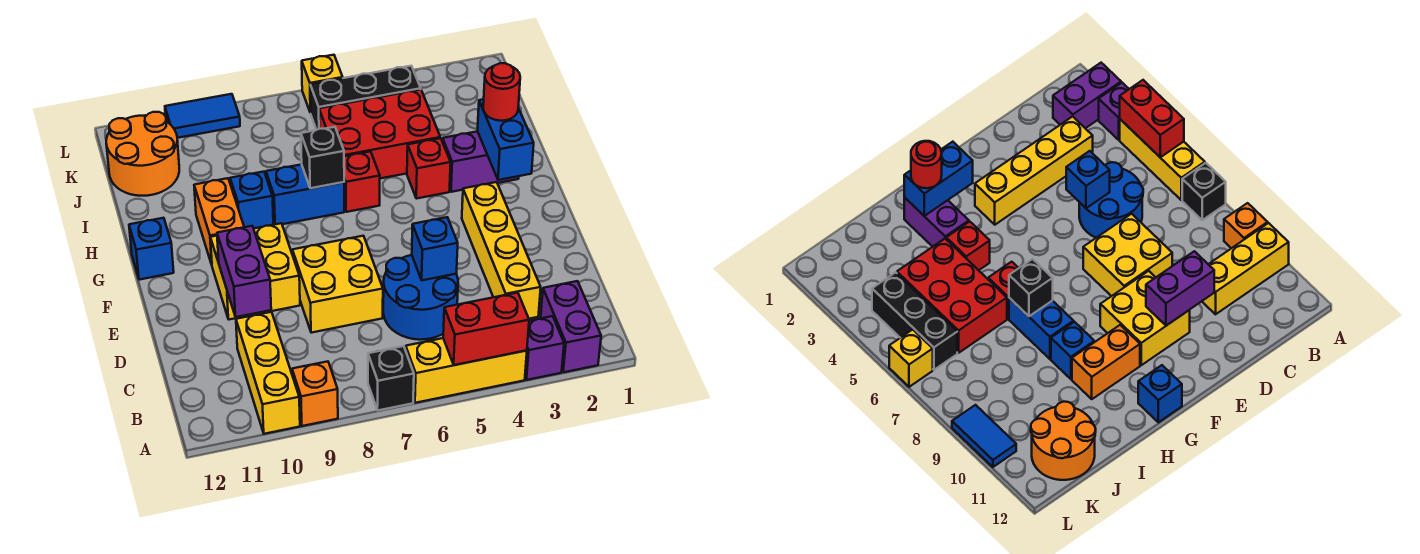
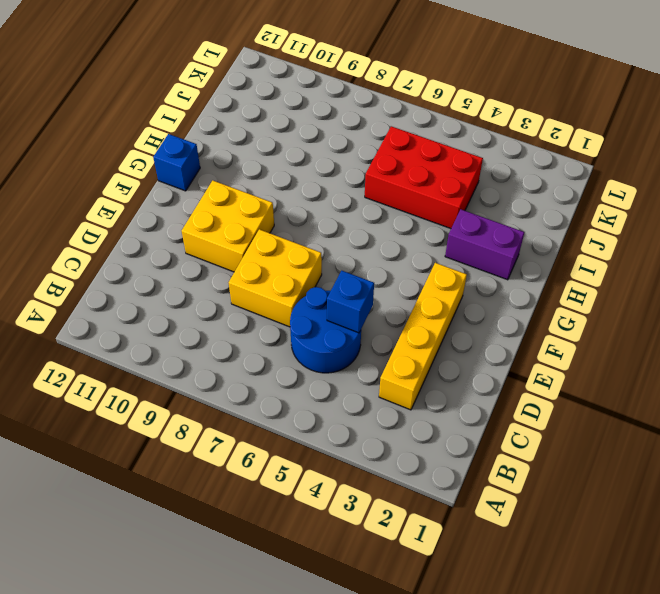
none -> purple brick A2:B2 level 1
none -> purple brick A3 level 1
none -> yellow brick A4:A6 level 1

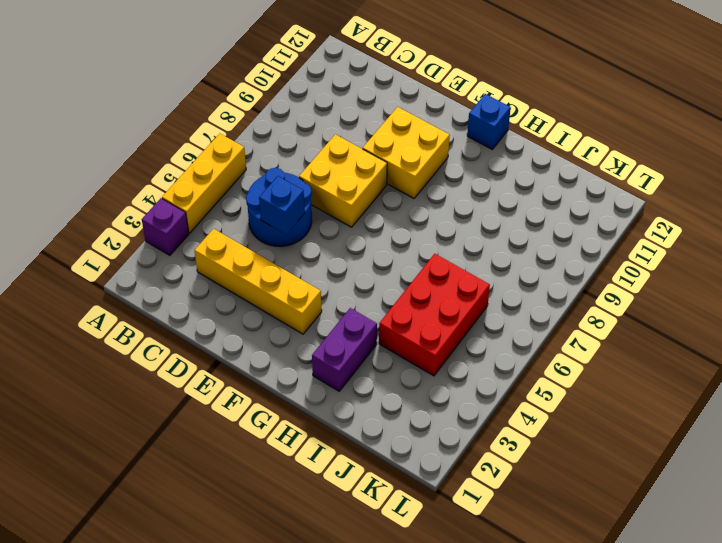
none -> purple brick A2:B2 level 1
none -> black brick A7 level 1
none -> orange brick A9 level 1

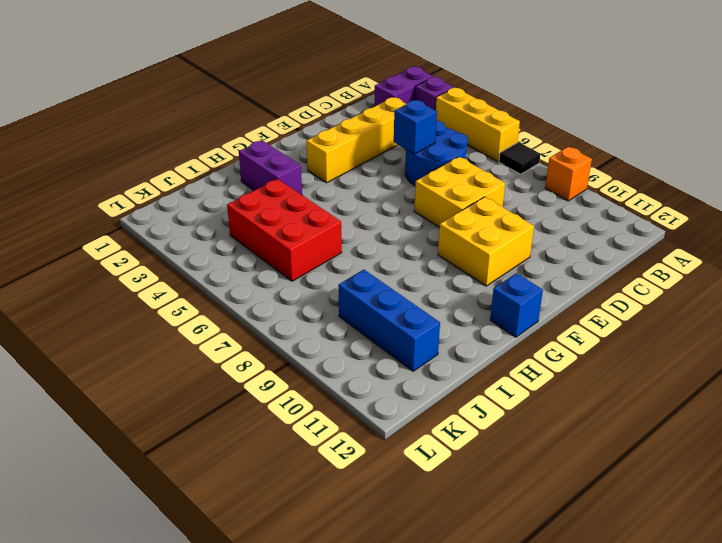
black tile A7 level 1 -> black brick A7 level 1
blue brick J9:J11 level 1 -> orange round brick J11:K12 level 1
none -> yellow brick A10:C10 level 1
none -> orange brick G10:H10 level 1
none -> red brick H4 level 1

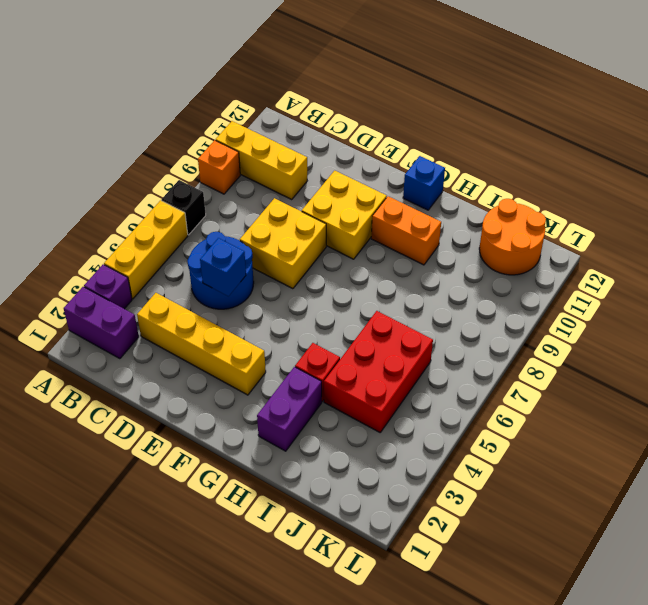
none -> red brick H6 level 1
none -> blue brick H7:H8 level 1
none -> blue brick H9 level 1

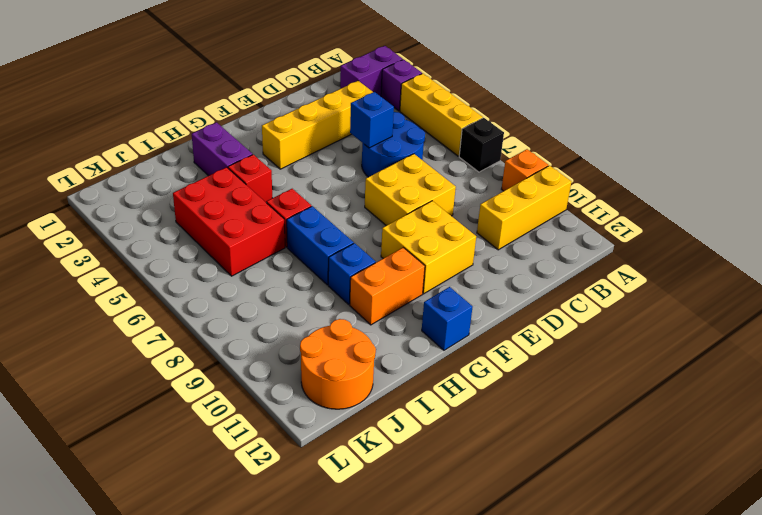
none -> black brick K4:K6 level 1
none -> yellow brick L6 level 1
none -> blue tile L9:L10 level 1

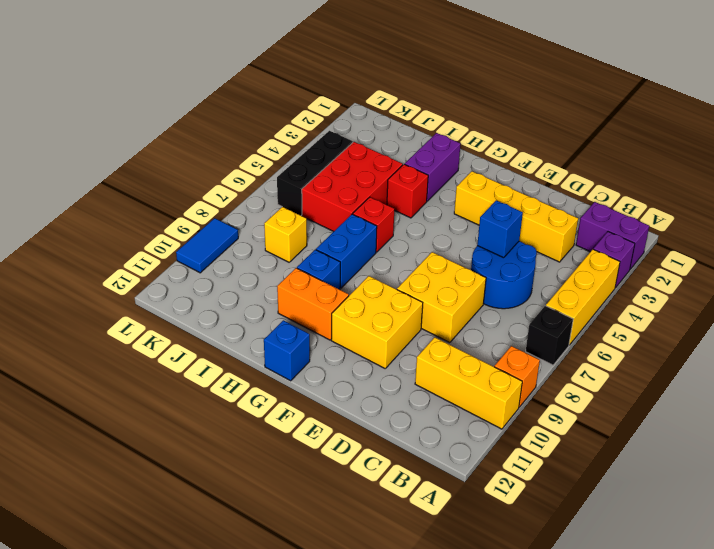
yellow brick J8 level 1 -> yellow brick L6 level 1
none -> orange round brick J11:K12 level 1
none -> red brick A4:A5 level 2
none -> purple brick D10:E10 level 2

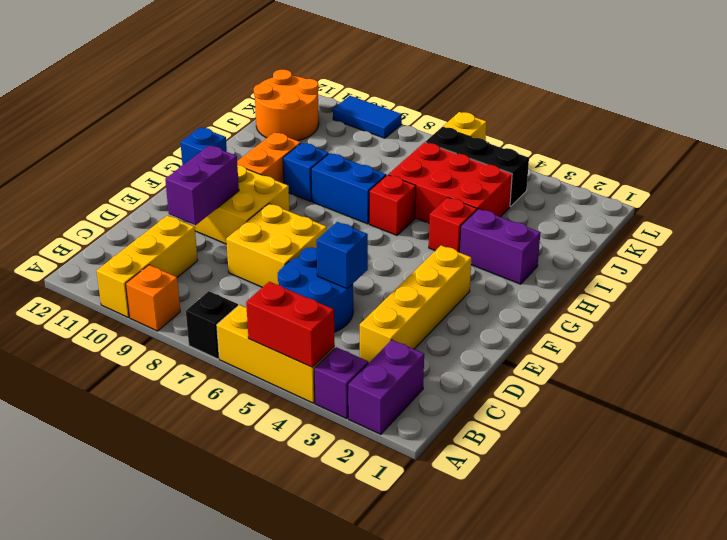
none -> blue brick G2:H2 level 2
none -> black brick H7 level 2
none -> red round brick H2 level 3

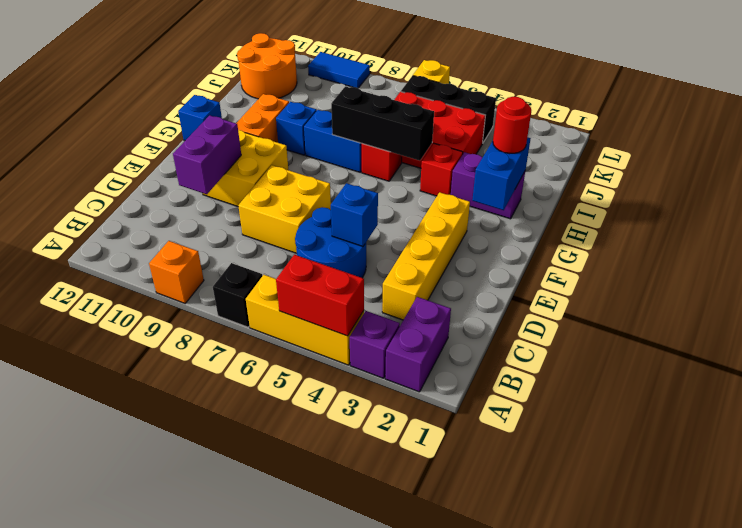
black brick H5:H7 level 2 -> black brick H7 level 2
none -> yellow brick A10:C10 level 1

